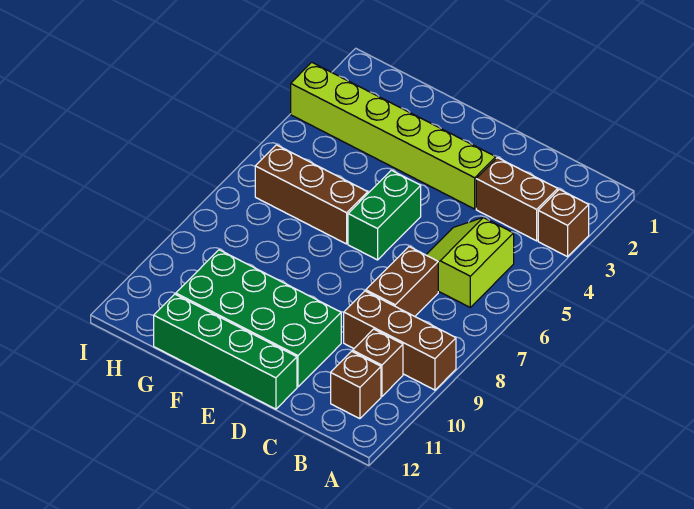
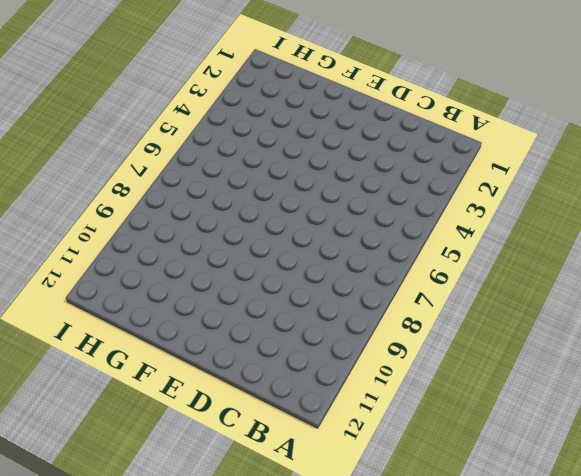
none -> brown brick A3 level 1
none -> brown brick A9:C9 level 1
none -> brown brick B3:C3 level 1

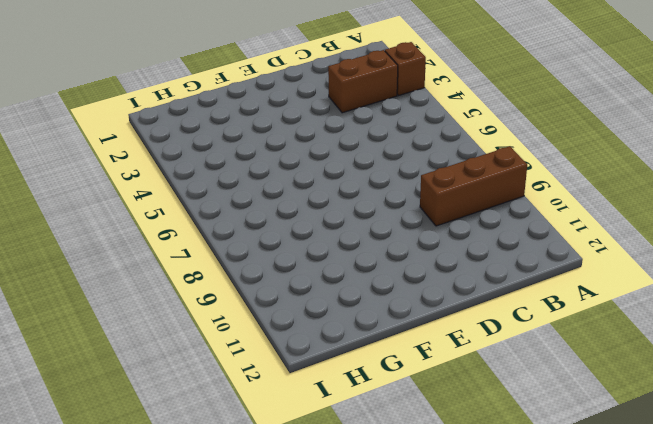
none -> lime slope B5:C6 level 1 top B
none -> brown brick B10 level 1
none -> brown brick B11 level 1

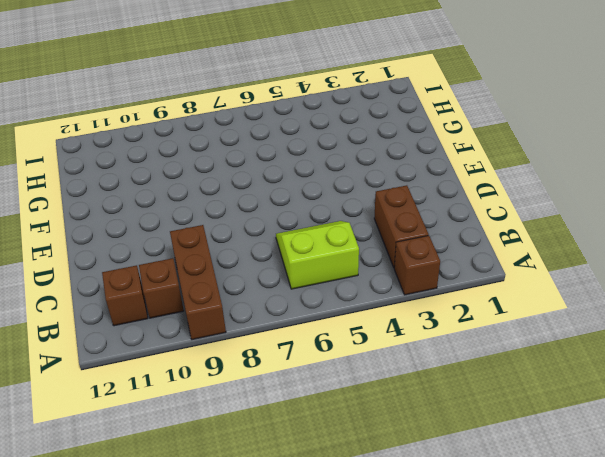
none -> brown brick C7:C8 level 1
none -> lime brick D3:I3 level 1
none -> green brick D10:G11 level 1

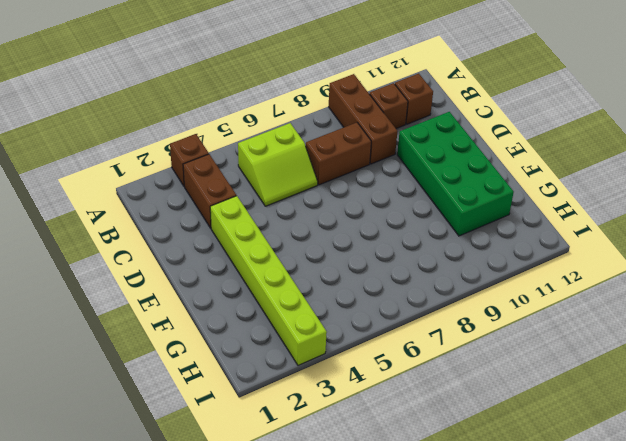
none -> green brick D12:G12 level 1
none -> green brick E5:E6 level 1
none -> brown brick F6:H6 level 1

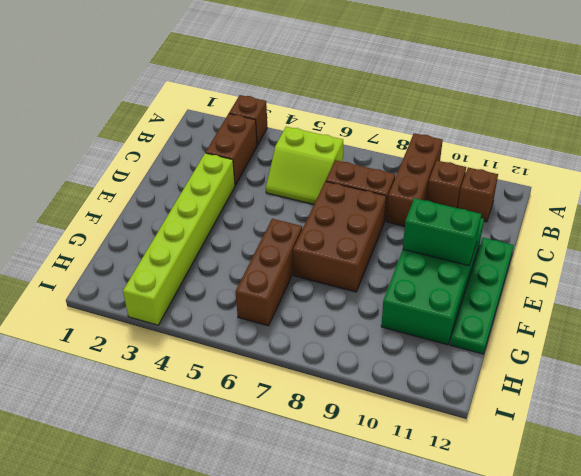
brown brick D7:F8 level 1 -> none
green plate D12:G12 level 1 -> green brick D12:G12 level 1
green brick E10:E11 level 2 -> green brick E5:E6 level 1

